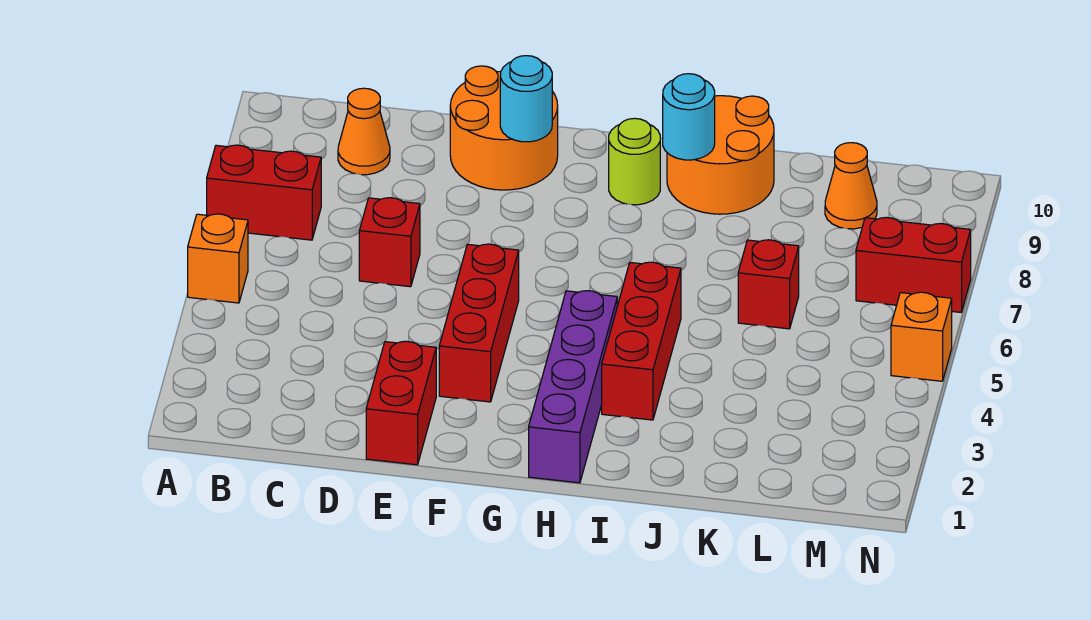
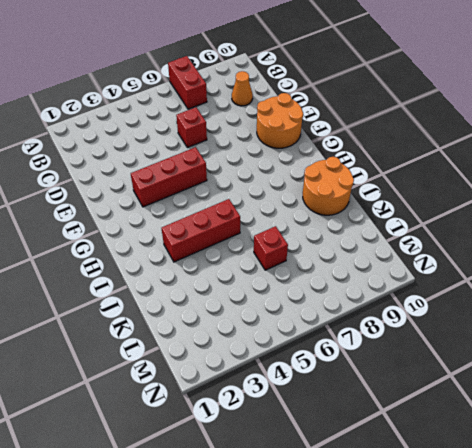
none -> orange brick A5 level 1
none -> red brick E1:E2 level 1
none -> purple brick H1:H4 level 1

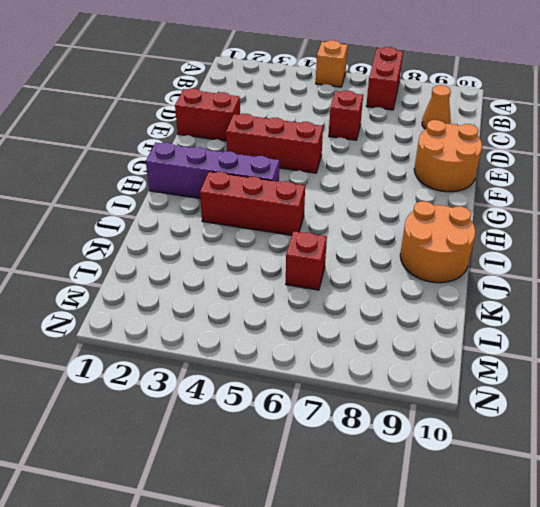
none -> lime round brick H9 level 1
none -> orange cone L9 level 1
none -> red brick M7:N7 level 1

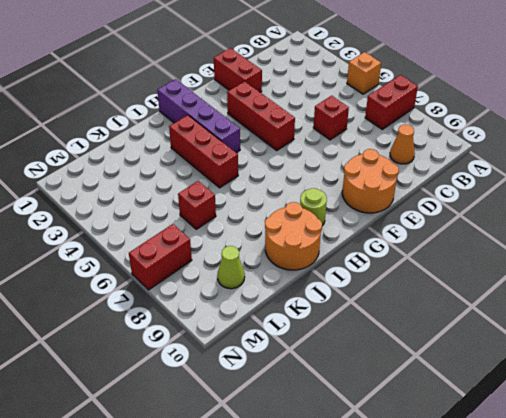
lime cone L9 level 1 -> orange cone L9 level 1
none -> orange brick N5 level 1
none -> cyan round brick F9 level 2
none -> cyan round brick I9 level 2

